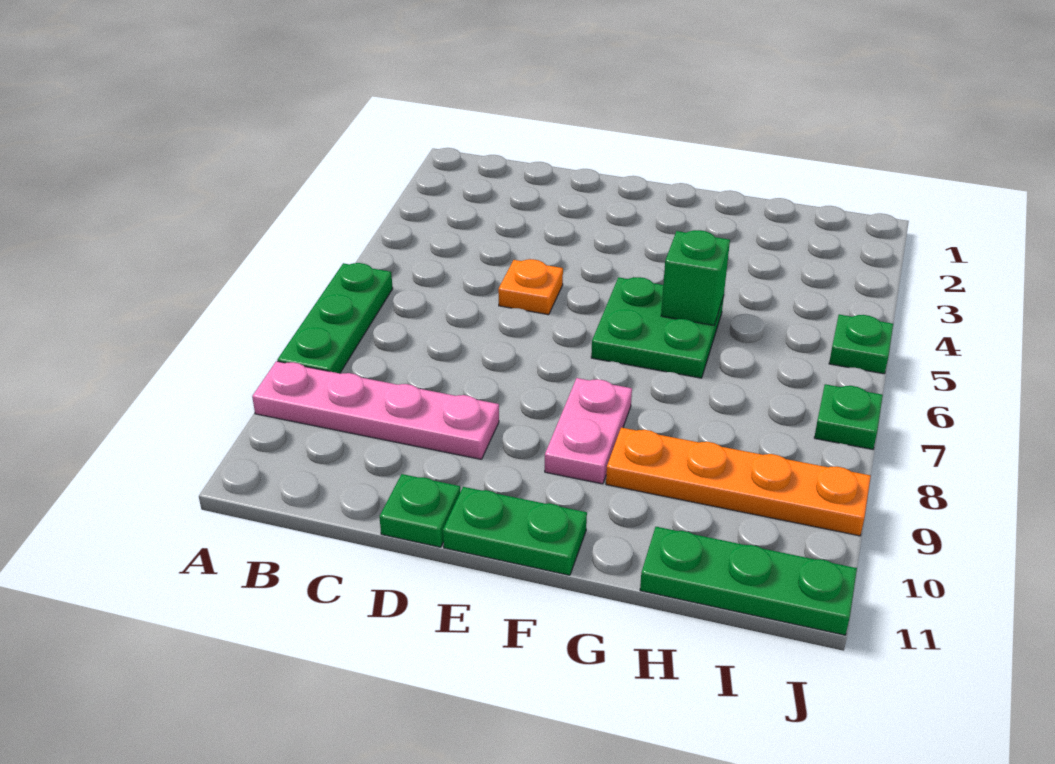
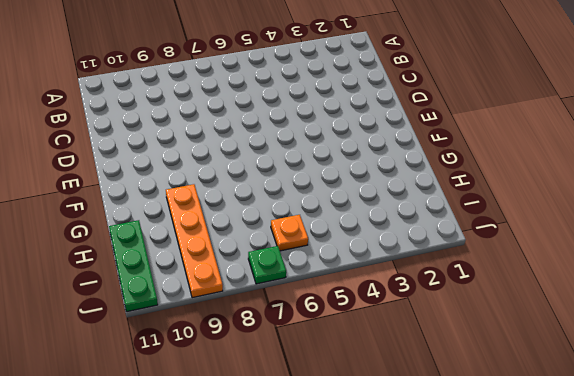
orange plate I6 level 1 -> orange plate D5 level 1
none -> green plate A6:A8 level 1
none -> pink plate A9:D9 level 1
none -> green plate D11 level 1

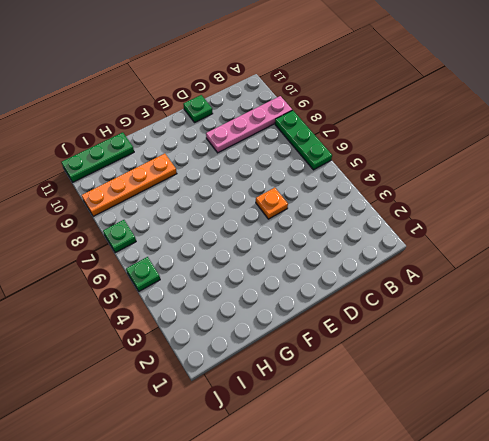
none -> green plate E11:F11 level 1
none -> green plate F5:G6 level 1
none -> pink plate F8:F9 level 1

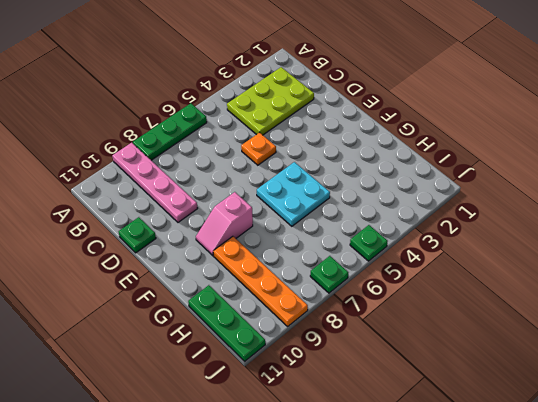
lime plate B2:C4 level 1 -> none
cyan plate F5:G6 level 1 -> green plate F5:G6 level 1
pink slope F8:F9 level 1 top 8 -> pink plate F8:F9 level 1
none -> green plate E11:F11 level 1
none -> green brick G5 level 2

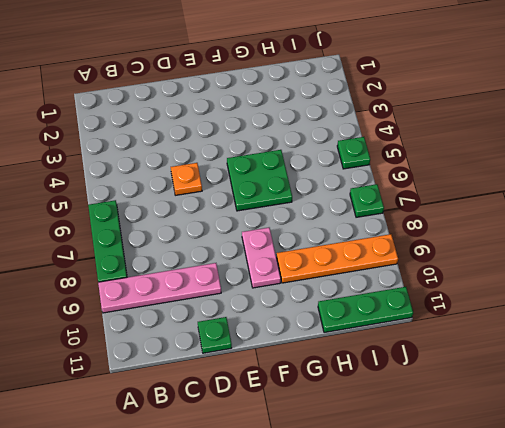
none -> green plate E11:F11 level 1
none -> green brick G5 level 2

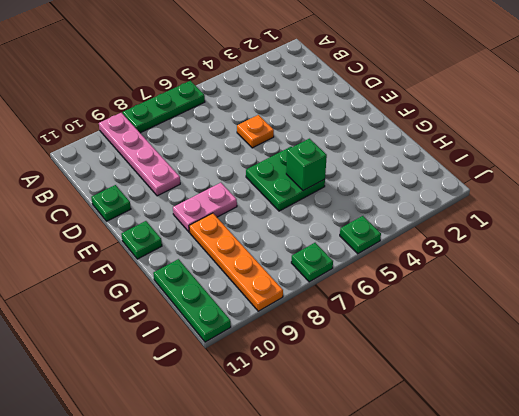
green plate F11 level 1 -> green plate E11:F11 level 1

